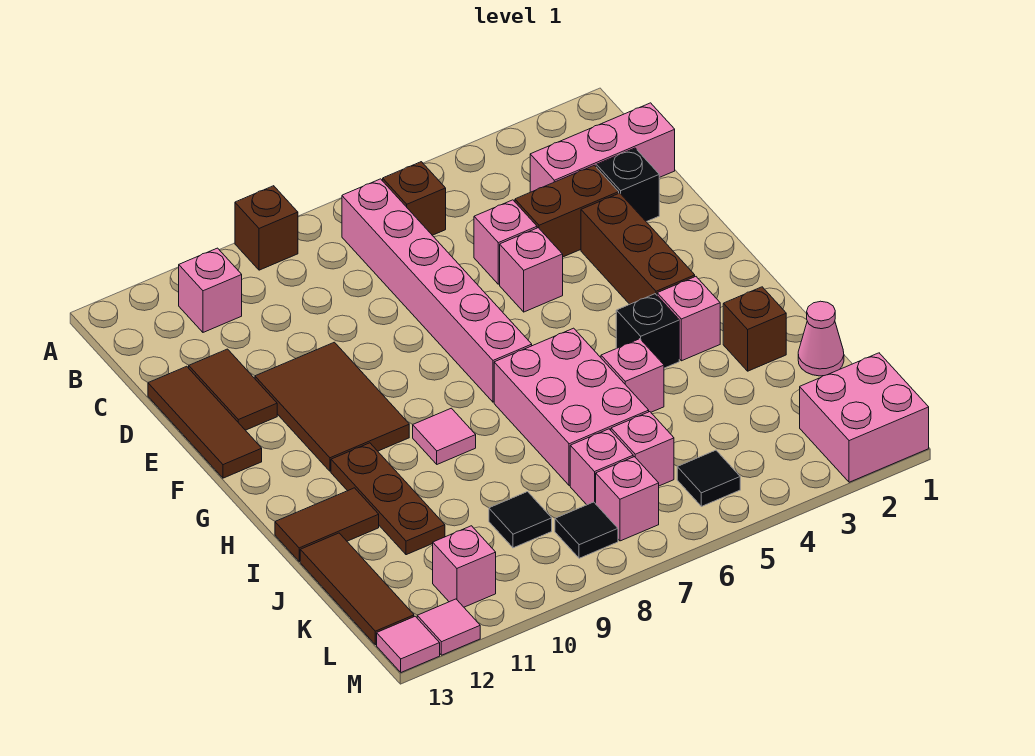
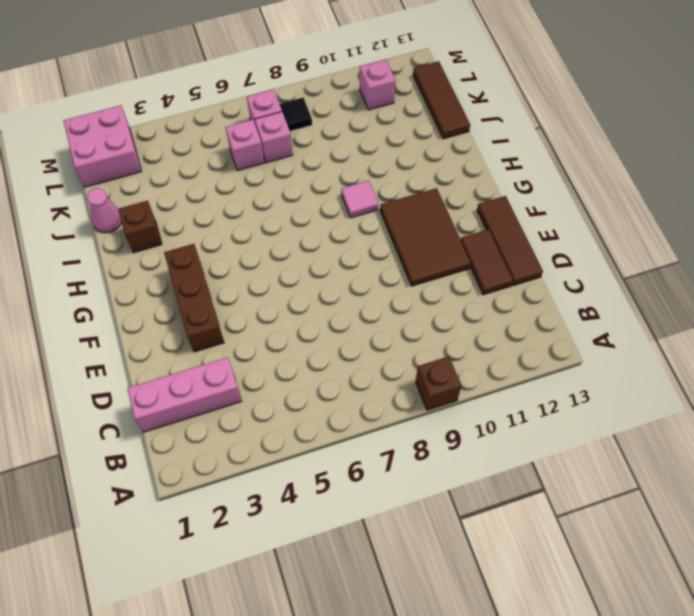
none -> brown brick B6 level 1
none -> pink brick B7:G7 level 1
none -> pink brick B11 level 1
none -> black brick D2 level 1

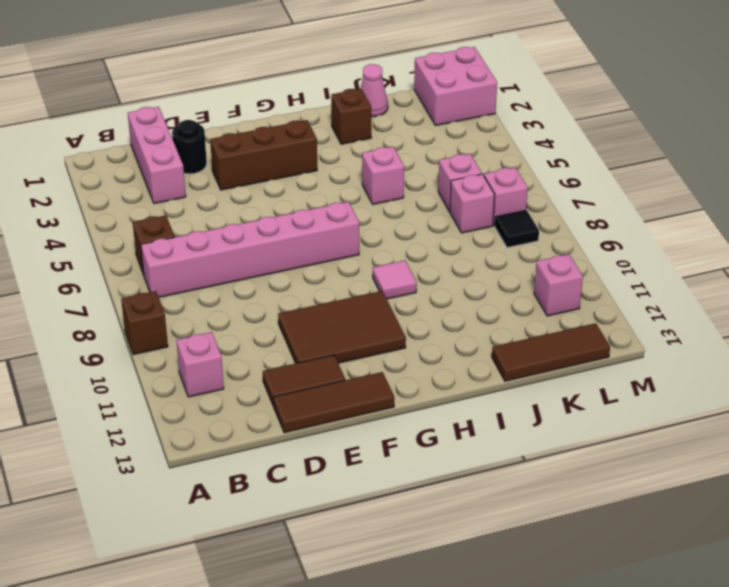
black round brick D2 level 1 -> black brick D2 level 1
none -> brown brick D3:D4 level 1
none -> pink brick D5 level 1
none -> pink brick E5 level 1
none -> pink brick H3 level 1

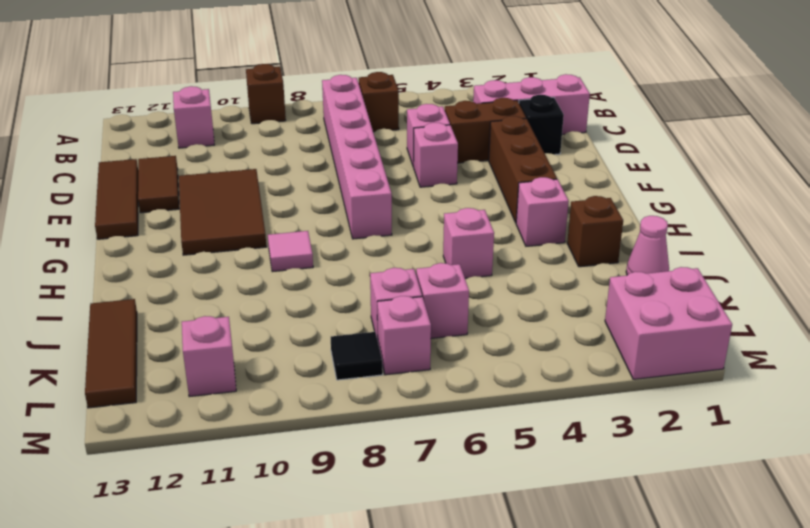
none -> black brick H4 level 1
none -> pink brick H6:J7 level 1
none -> brown plate H11:J11 level 1
none -> brown tile I12:I13 level 1

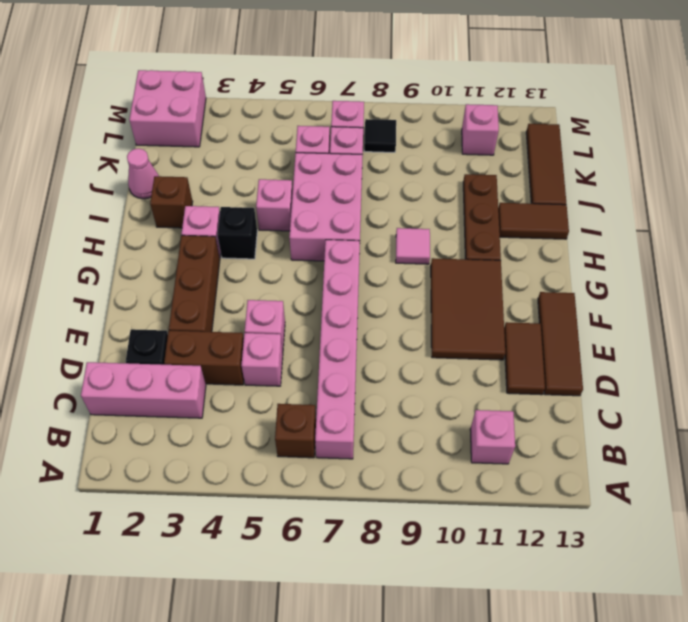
none -> brown brick A9 level 1
none -> black tile K9 level 1
none -> black tile L5 level 1
none -> pink tile M12 level 1

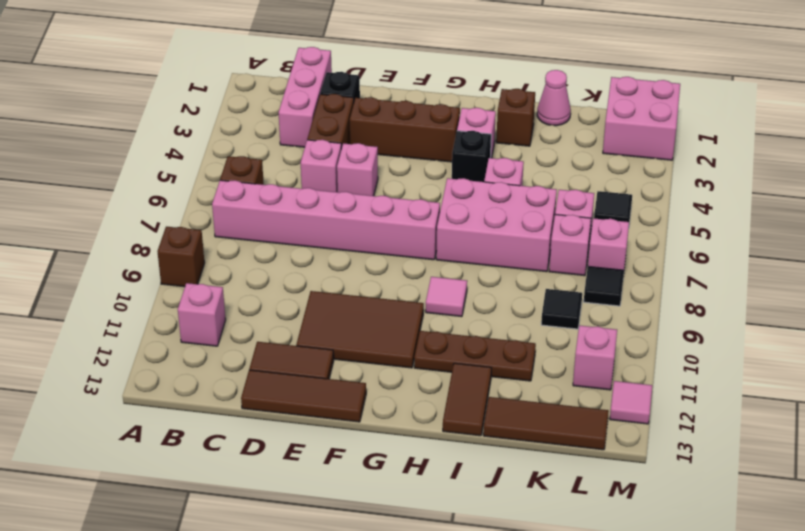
none -> pink tile M13 level 1

